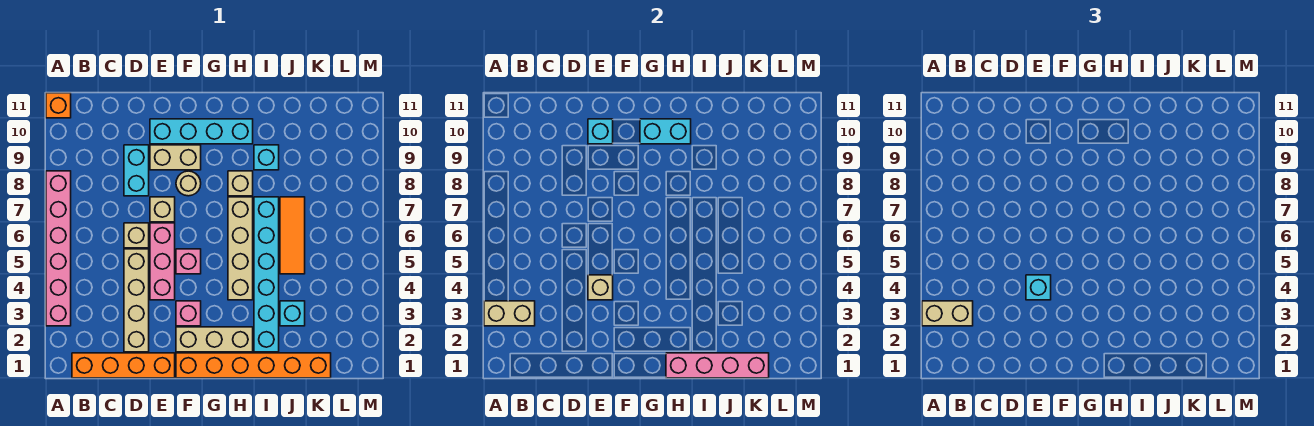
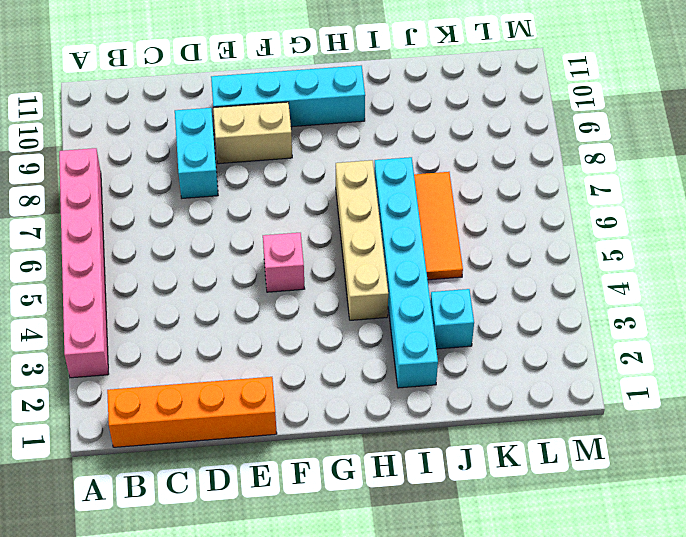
none -> orange brick A11 level 1
none -> tan brick D2:D5 level 1
none -> tan brick D6 level 1

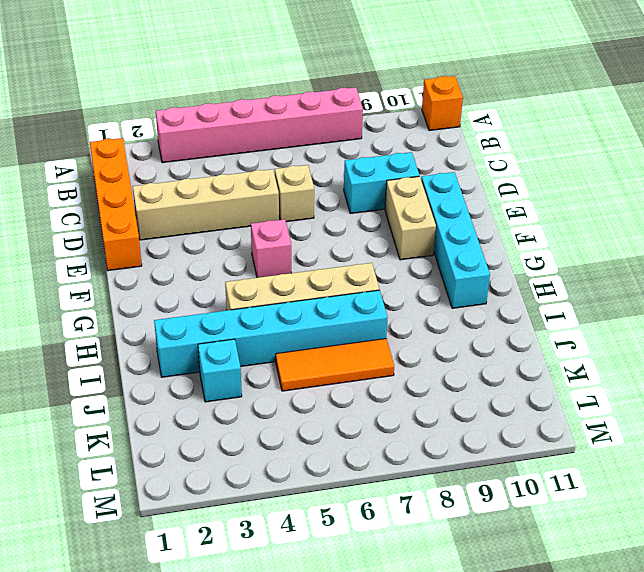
none -> pink brick E4:E6 level 1
none -> tan brick E7 level 1
none -> orange brick F1:K1 level 1

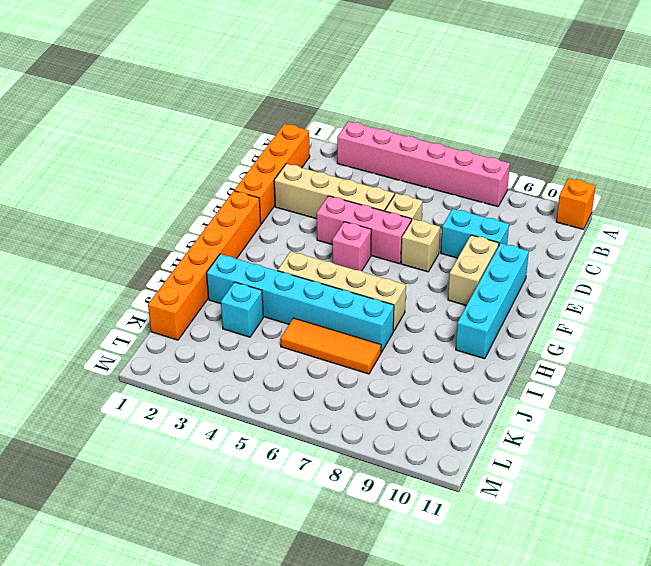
none -> tan brick F2:H2 level 1
none -> pink brick F3 level 1
none -> tan round brick F8 level 1

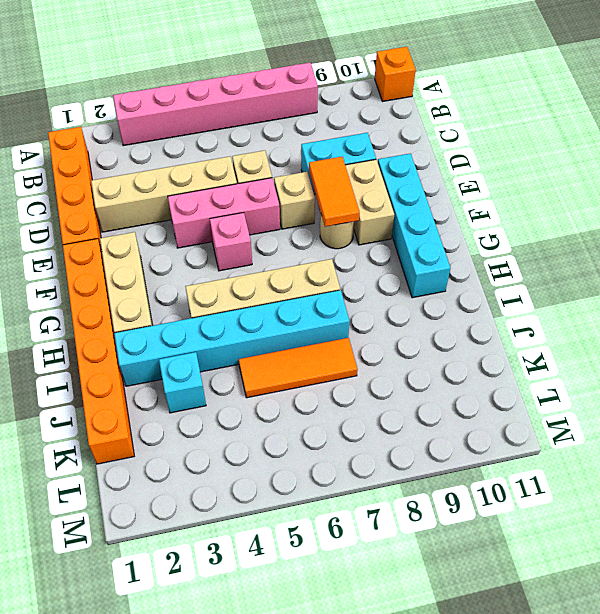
orange tile E8:F8 level 2 -> none
none -> pink brick F3 level 1
none -> tan brick H8 level 1
none -> cyan brick I9 level 1

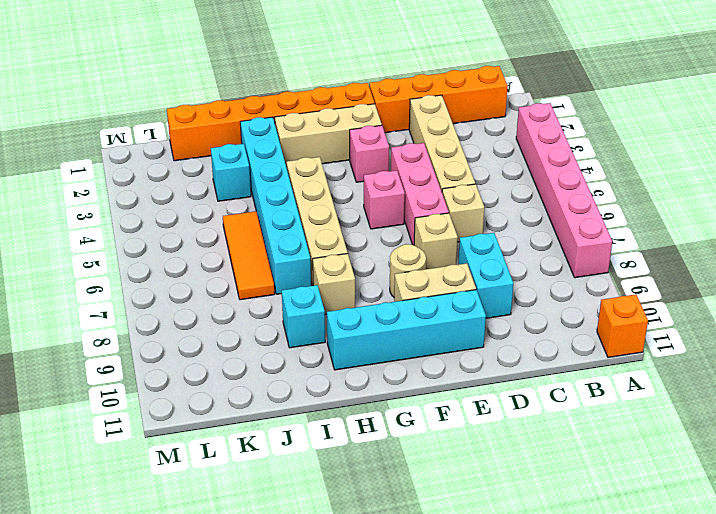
none -> tan brick A3:B3 level 2
none -> tan brick E4 level 2
none -> cyan brick E10 level 2

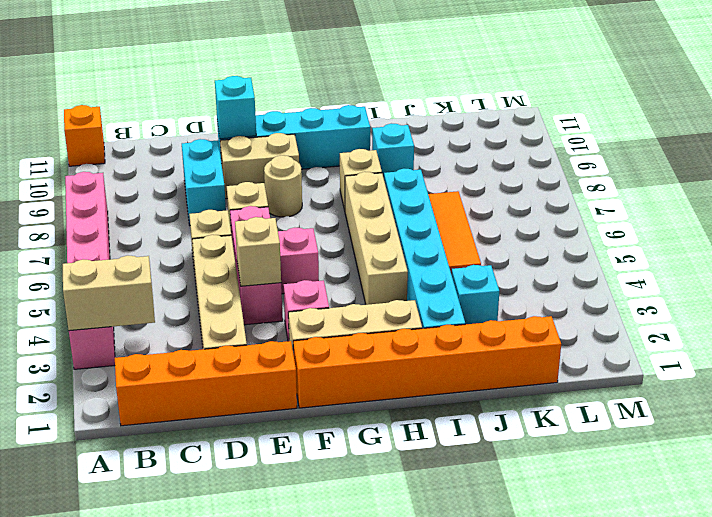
none -> cyan brick G10:H10 level 2
none -> pink brick H1:K1 level 2
none -> tan brick A3:B3 level 3

